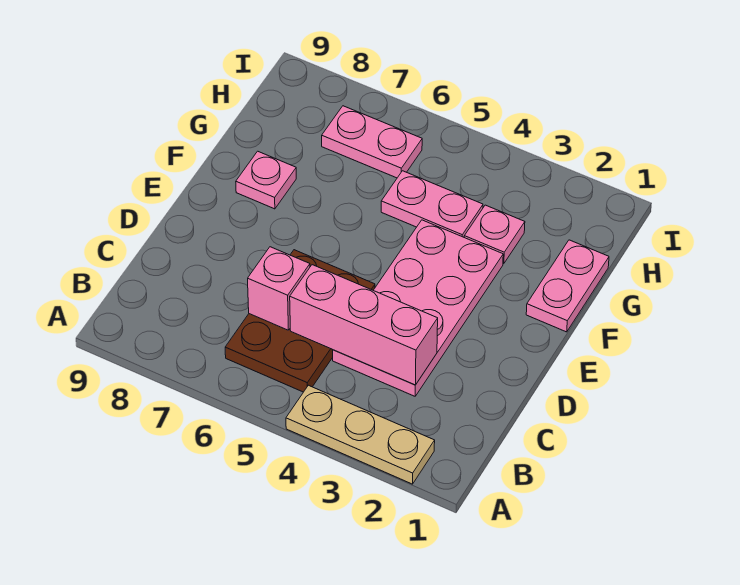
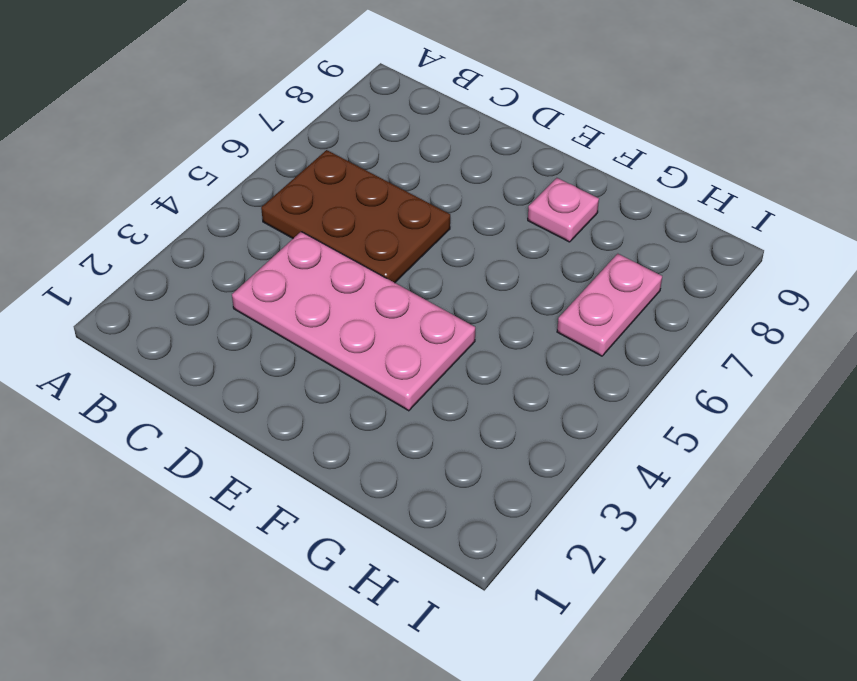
none -> tan plate A2:A4 level 1
none -> pink plate F1:G1 level 1

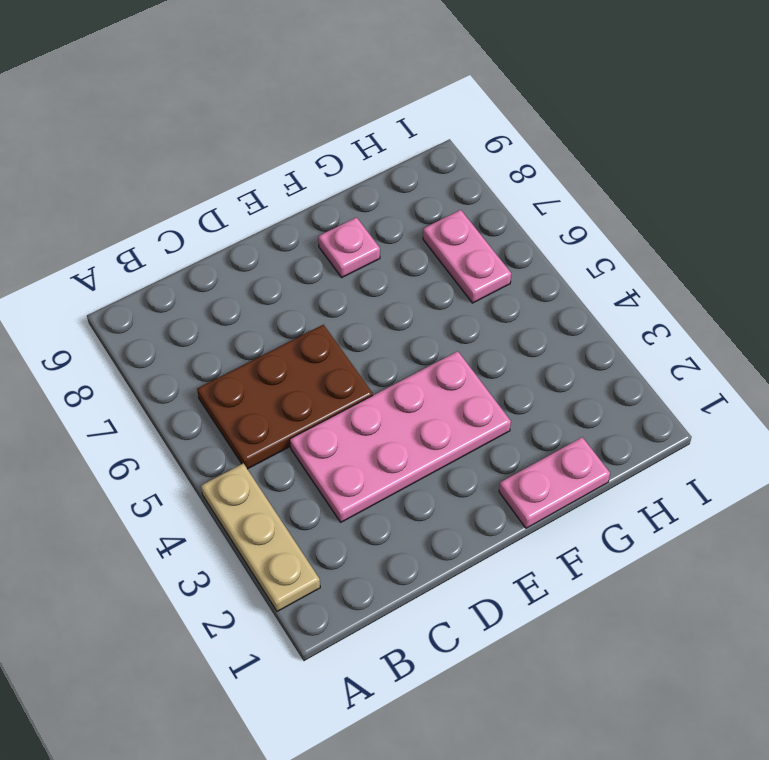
none -> pink plate G3 level 1
none -> pink plate G4:G5 level 1

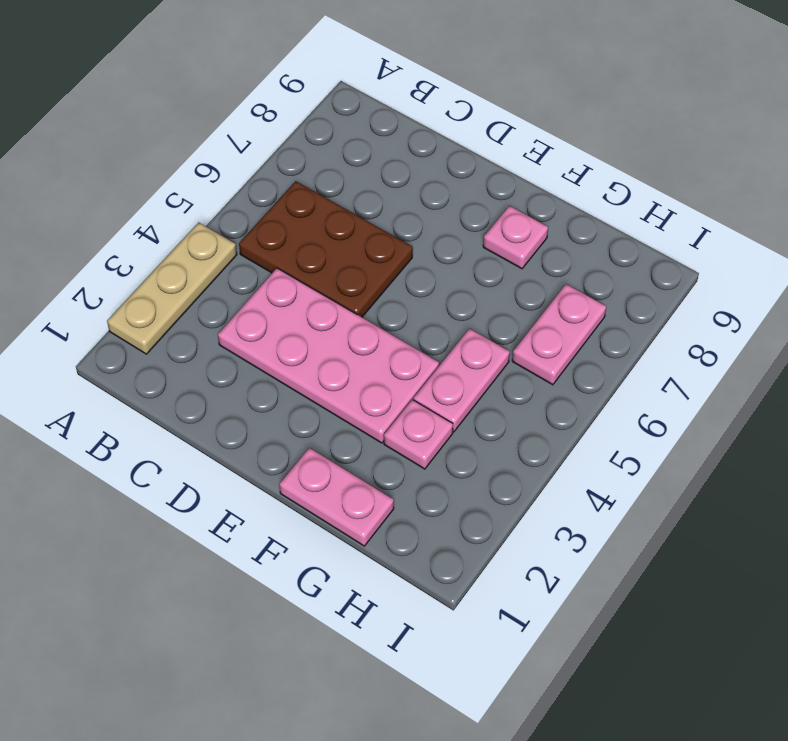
none -> pink brick C3:C5 level 2
none -> pink brick C6 level 2

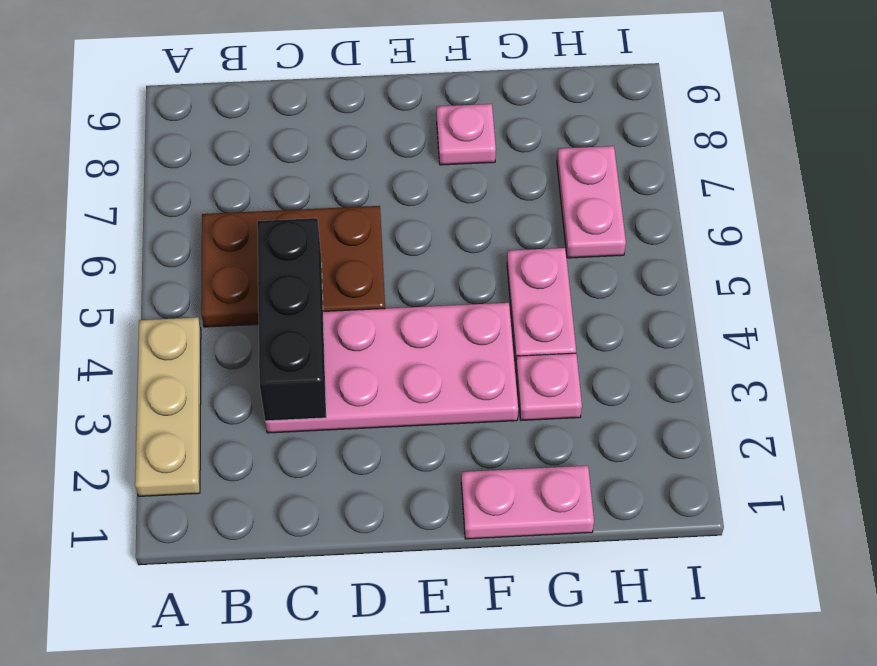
black brick C3:C5 level 2 -> pink brick C3:C5 level 2
none -> pink brick C6 level 2

